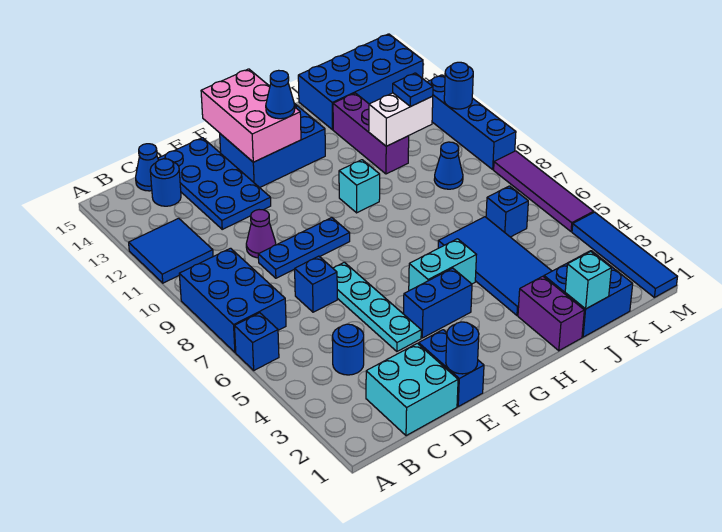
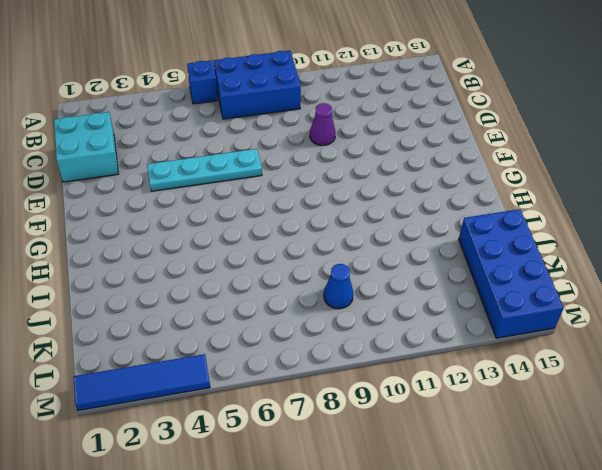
none -> blue tile A11:B12 level 1
none -> blue round brick C4 level 1
none -> blue round brick C14 level 1
none -> blue cone C15 level 1

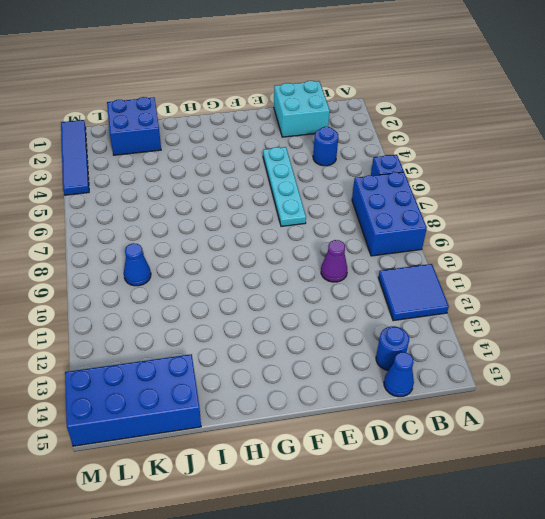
none -> blue brick D7 level 1
none -> blue plate D9:F9 level 1
none -> blue plate D12:E15 level 1
none -> blue brick E1:E2 level 1

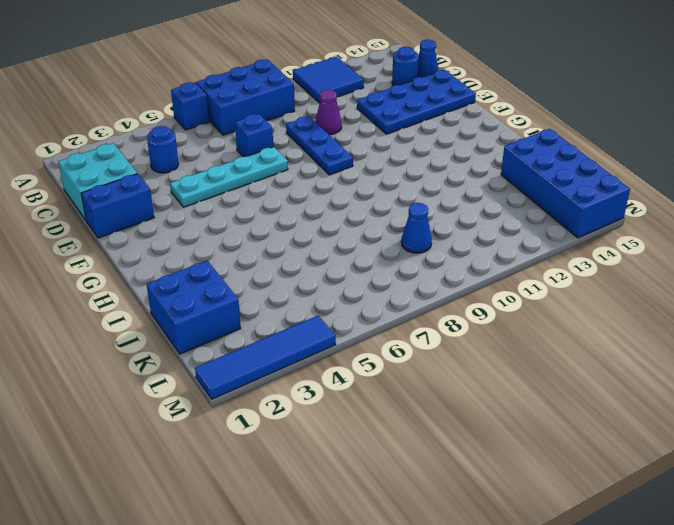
none -> blue brick F4:G4 level 1
none -> blue brick F13:H14 level 1
none -> cyan brick G5:H5 level 1
none -> cyan brick H10 level 1

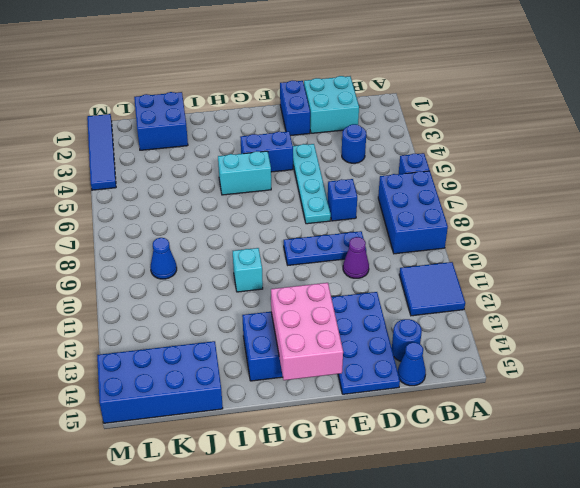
none -> purple brick I1:I2 level 1
none -> blue tile I3:J6 level 1
none -> purple brick J11:J13 level 1
none -> blue brick K6 level 1

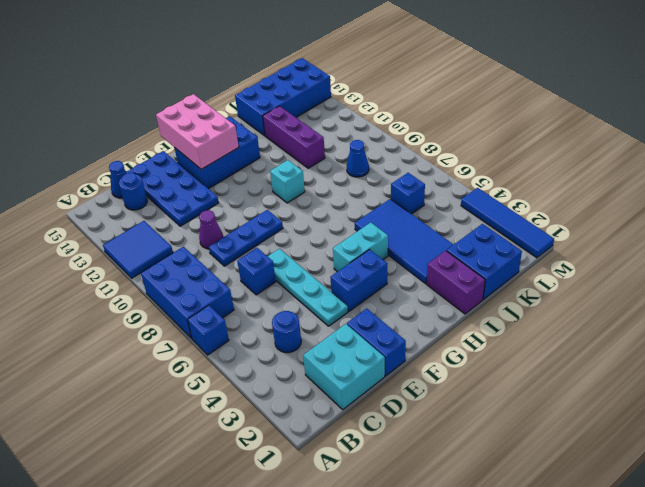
none -> purple tile M5:M8 level 1
none -> blue brick M9:M12 level 1
none -> blue round brick E1 level 2
none -> cyan brick J1 level 2

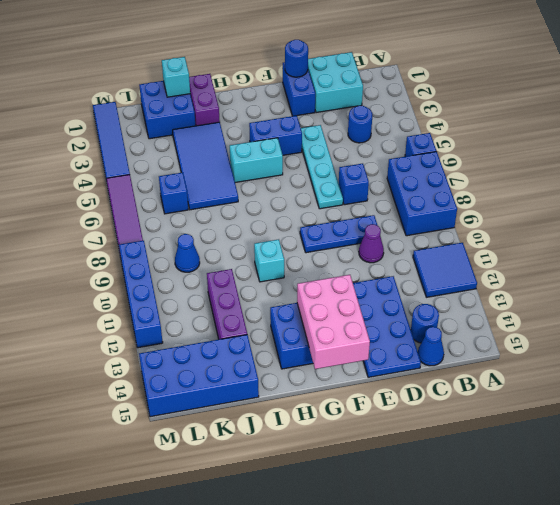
none -> white brick J11:K11 level 2
none -> blue round brick M11 level 2
none -> blue cone G13 level 3
none -> blue plate K11 level 3

